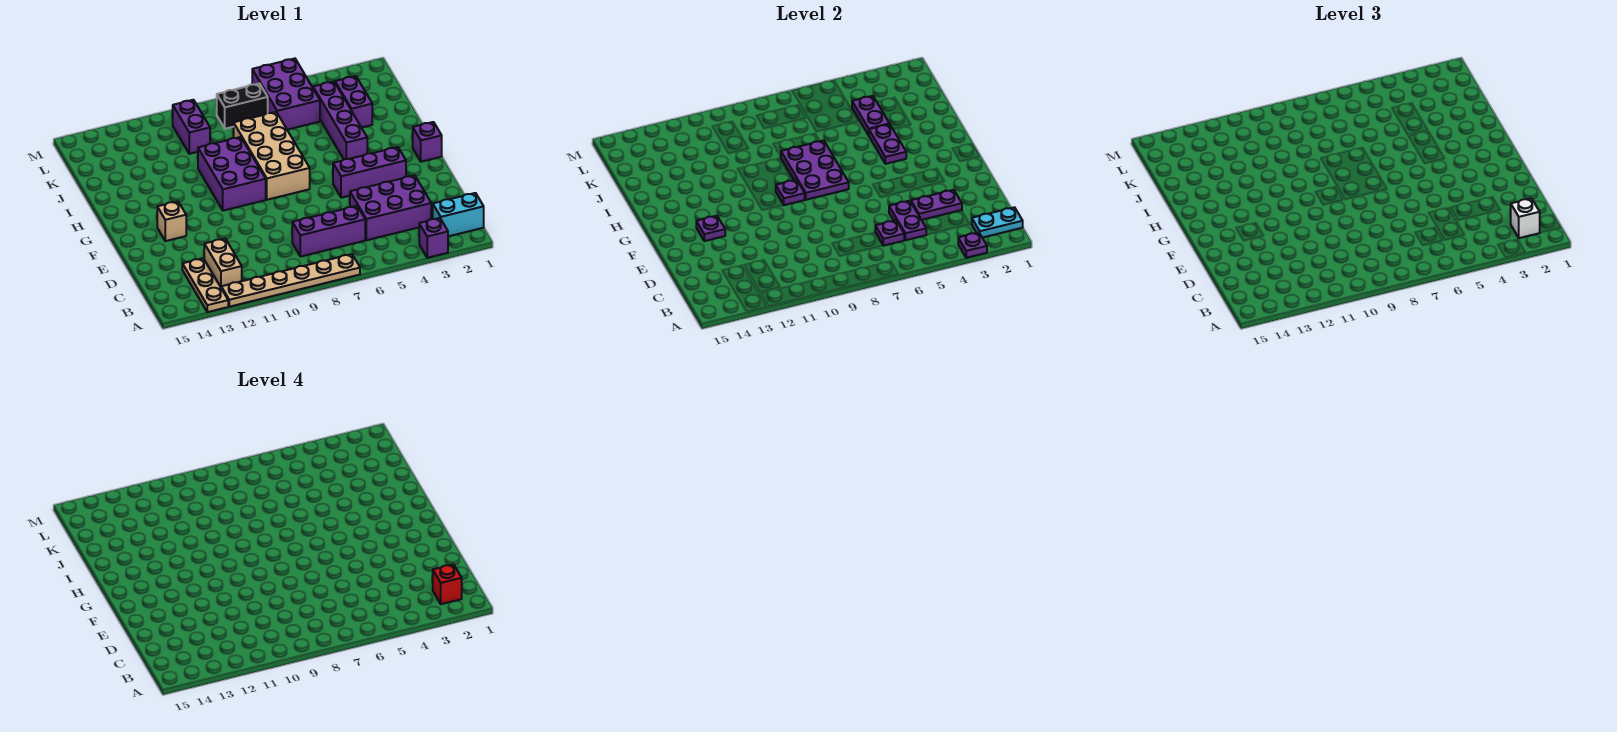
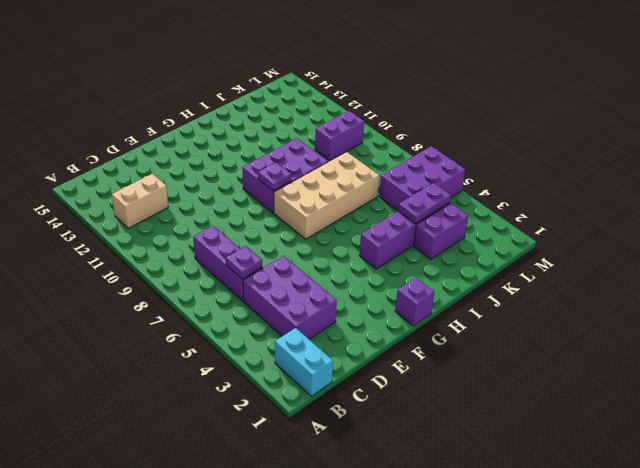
none -> purple brick A3 level 1
none -> tan plate A7:A12 level 1
none -> tan plate A13:C13 level 1

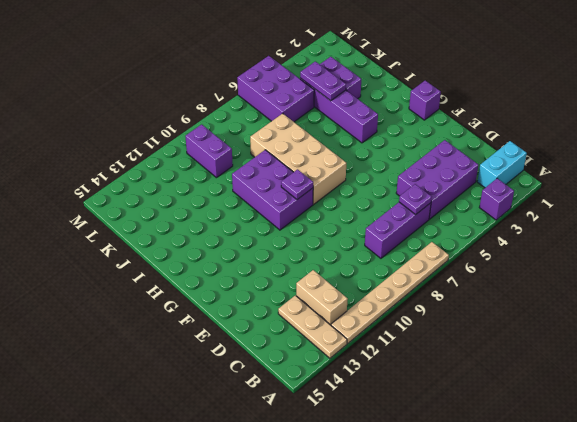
none -> purple brick F3:F5 level 1
none -> tan brick F13 level 1
none -> black brick L7:L8 level 1

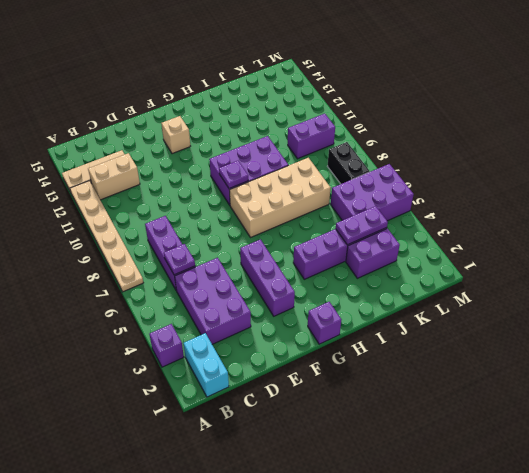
none -> purple plate A3 level 2
none -> cyan plate B1:B2 level 2
none -> purple plate C5:D5 level 2

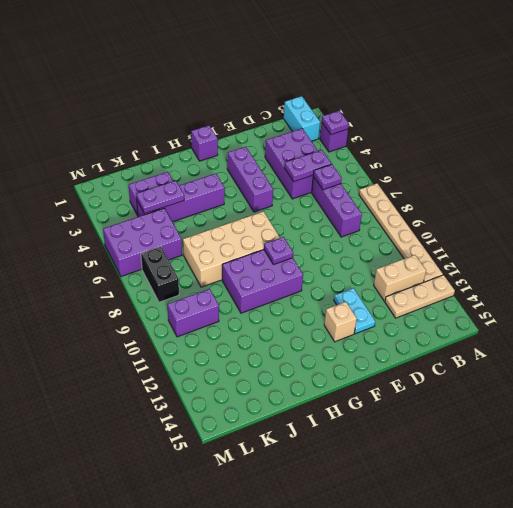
cyan plate E12:E13 level 1 -> cyan plate B1:B2 level 2
none -> purple plate D3:D4 level 2
none -> purple plate F13 level 2
none -> purple plate G7:I8 level 2

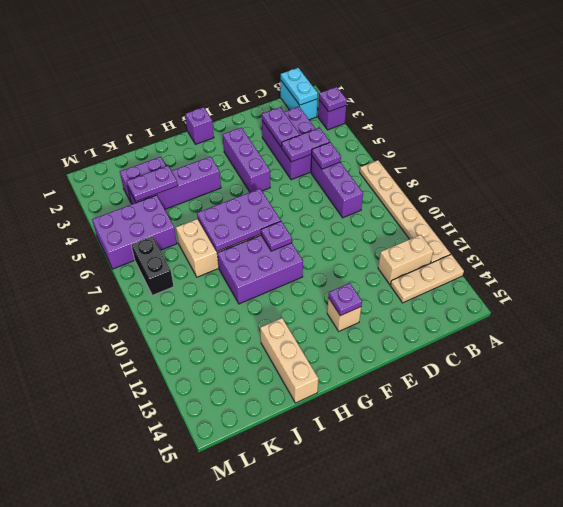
tan brick I13:I15 level 1 -> none
none -> purple brick K10:L10 level 1
none -> purple plate H4:I4 level 2
none -> white brick B2 level 3

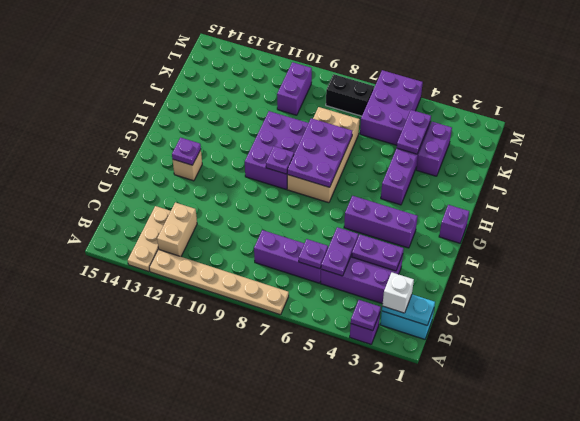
none -> purple plate H4:I4 level 2
none -> red brick B2 level 4

